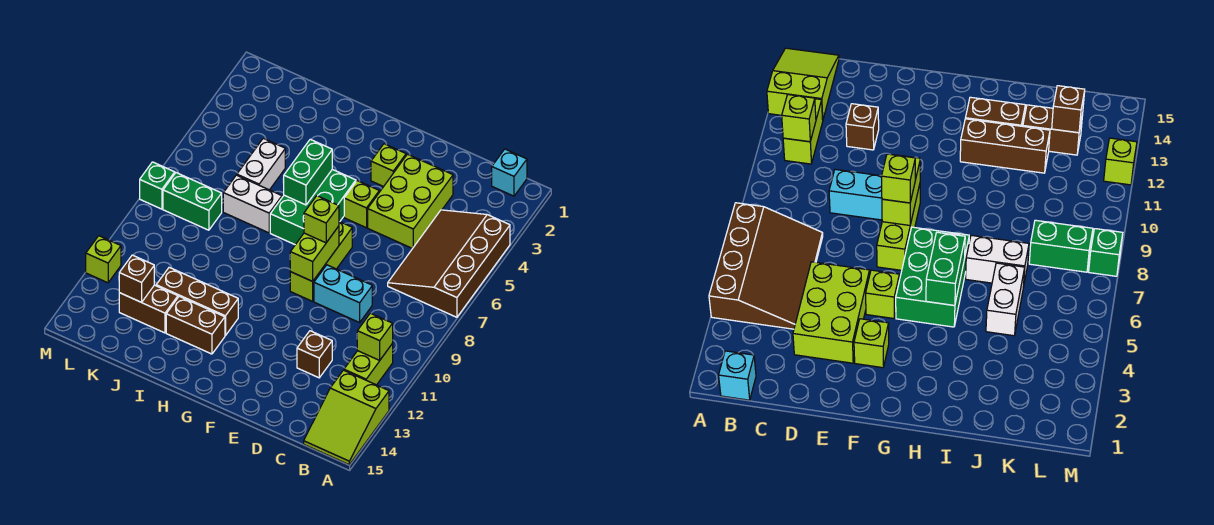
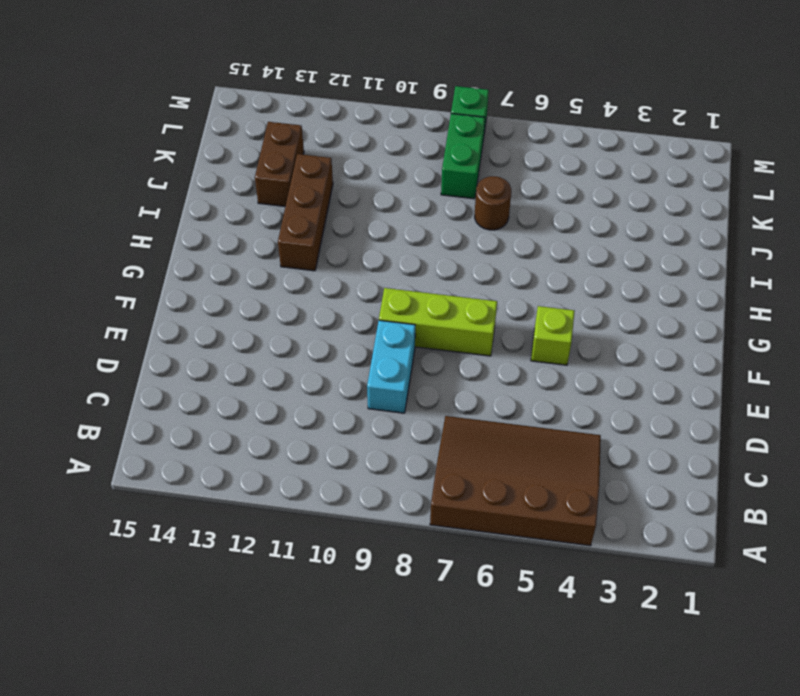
brown round brick J7 level 1 -> white brick I7:J7 level 1
none -> lime slope A13:B15 level 1 top 13
none -> cyan brick B1 level 1
none -> lime brick B11:B12 level 1

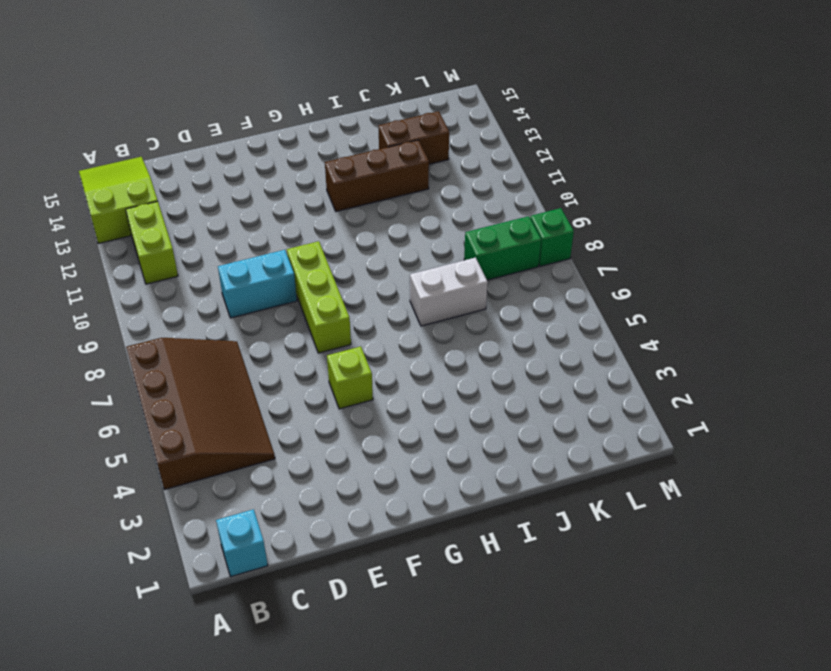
none -> lime brick D3:E5 level 1
none -> brown brick D12 level 1
none -> lime brick F3 level 1

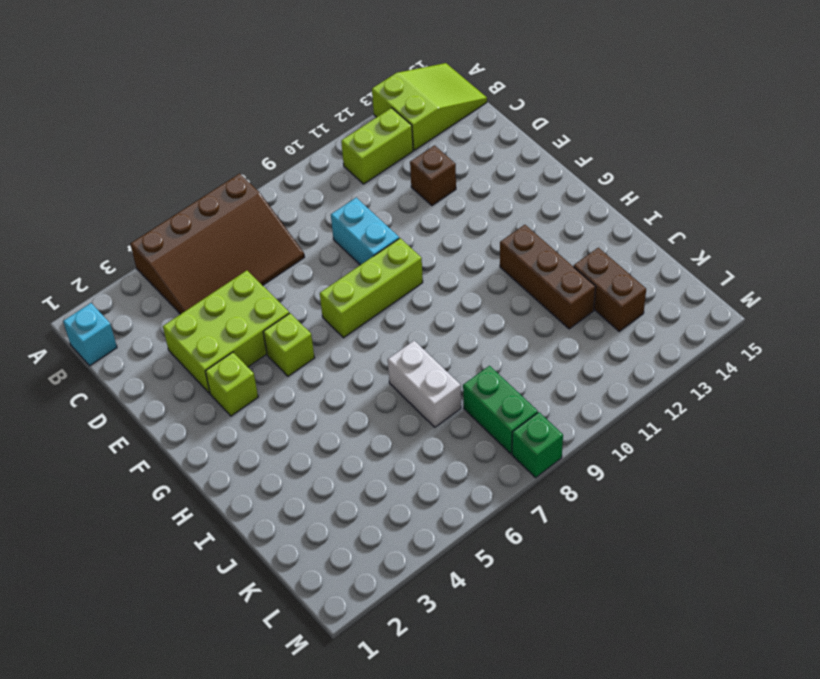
none -> green brick G5:H7 level 1
none -> brown brick H13:I13 level 1
none -> white brick J5:J6 level 1

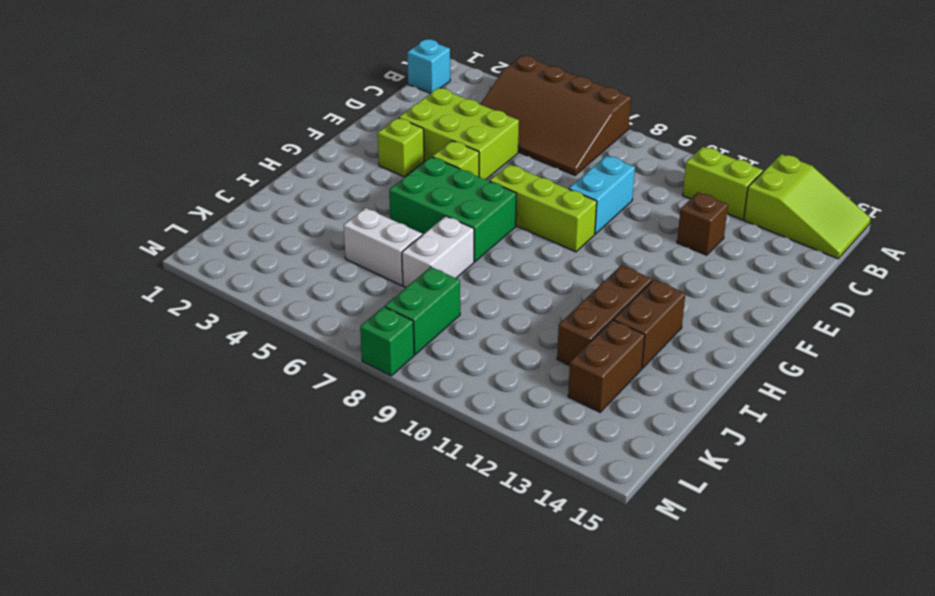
none -> lime brick M12 level 1
none -> lime brick B11 level 2
none -> lime brick F8:F9 level 2

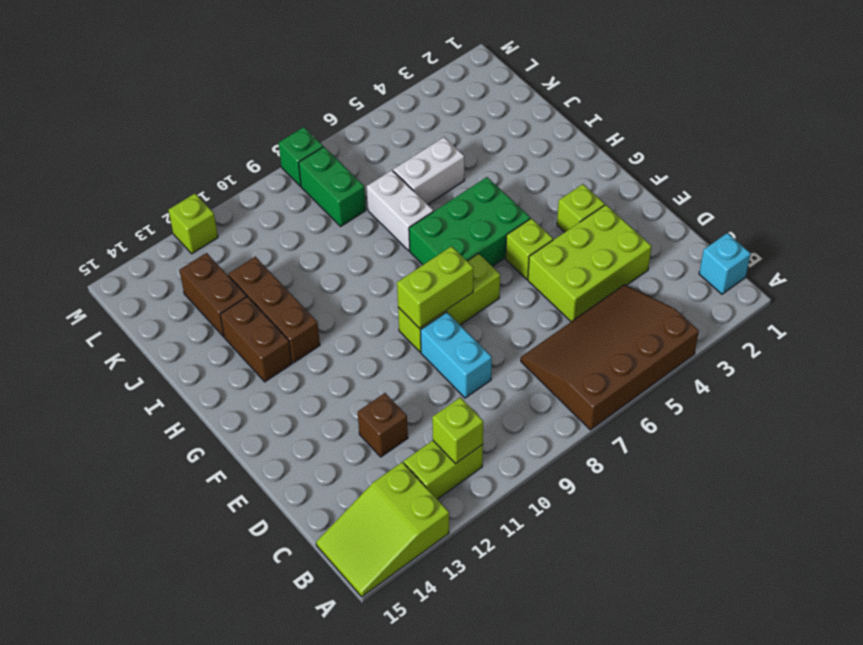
none -> green brick H5:H6 level 2
none -> brown brick K13 level 2
none -> lime brick F8 level 3

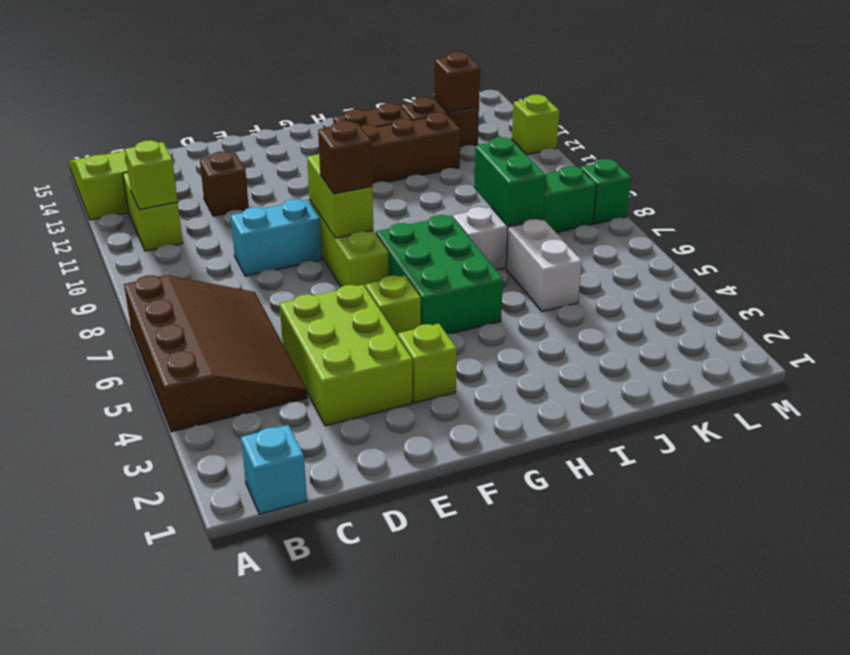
brown brick F8 level 3 -> lime brick F8 level 3
green brick J7:J8 level 2 -> green brick H5:H6 level 2

